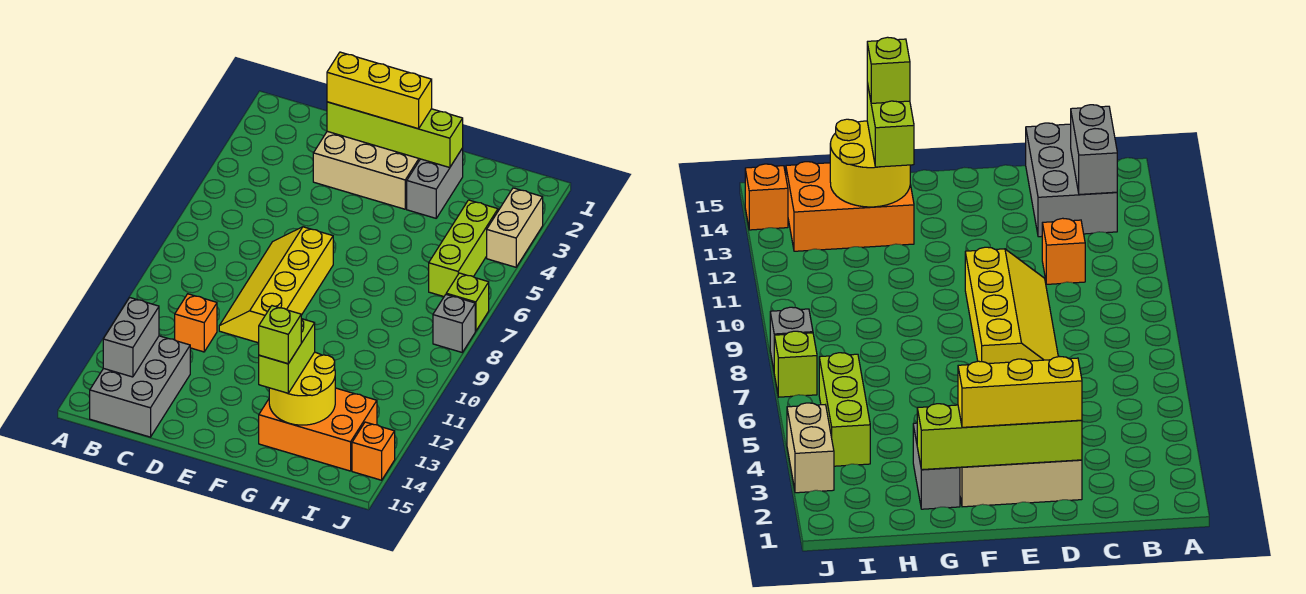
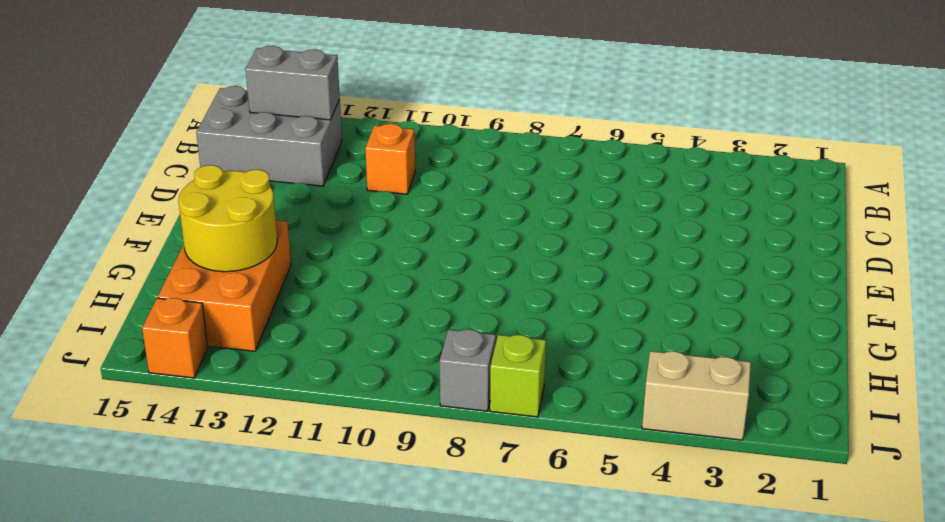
none -> tan brick D2:F3 level 1
none -> yellow slope D7:E10 level 1 top E
none -> grey brick G2:G3 level 1

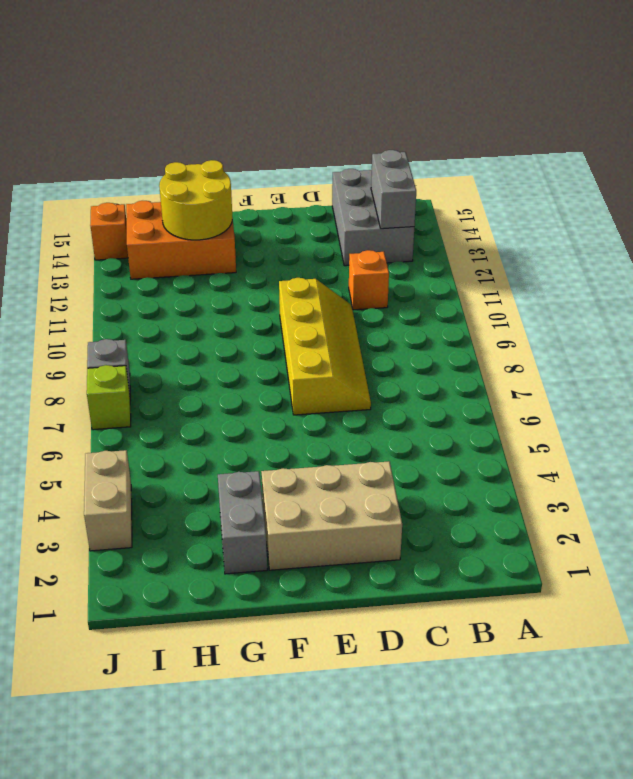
none -> lime brick I4:I6 level 1
none -> lime brick D2:G2 level 2
none -> yellow brick D2:F2 level 3

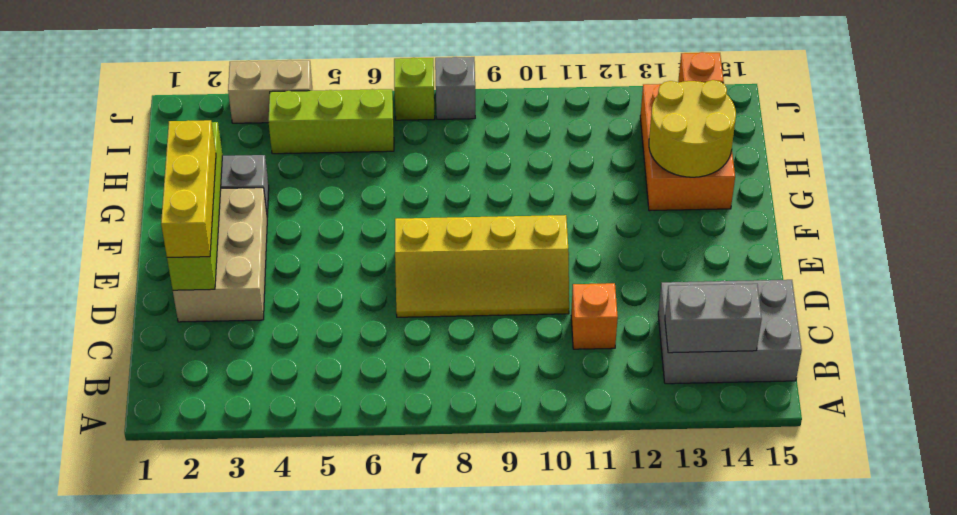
none -> lime brick G13:G14 level 3
none -> lime brick G14 level 4

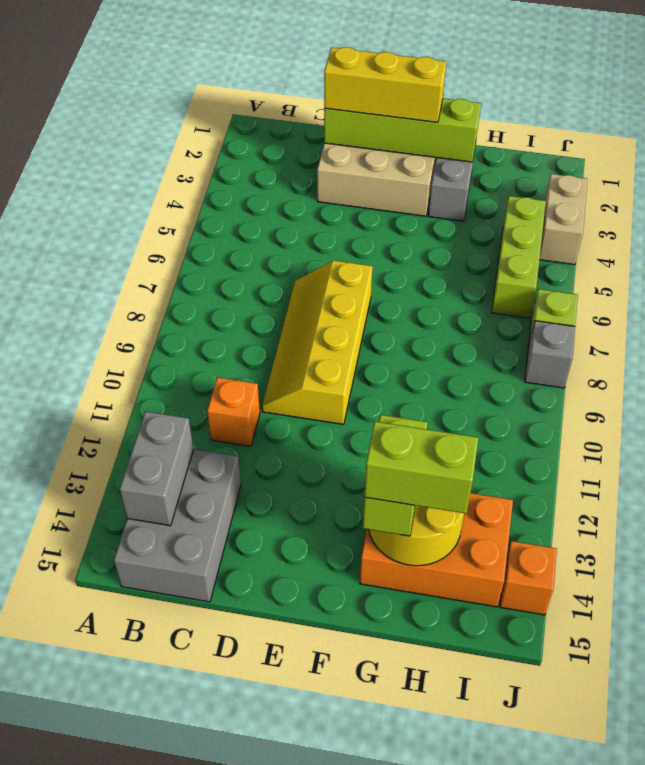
lime brick G14:H14 level 4 -> lime brick G14 level 4

